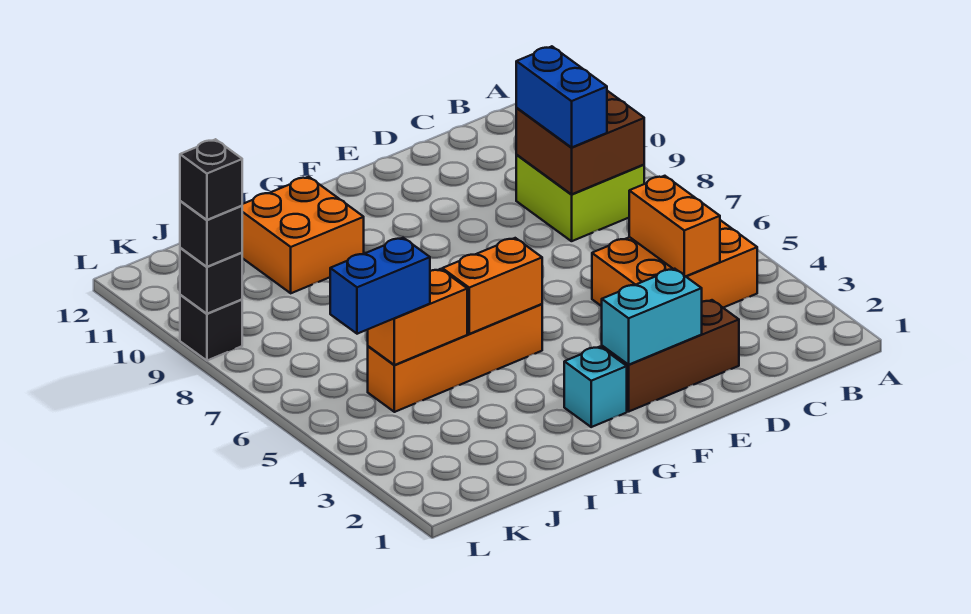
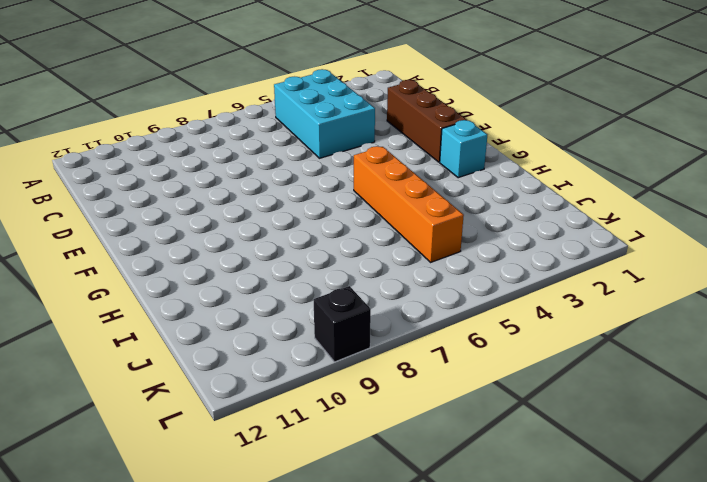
cyan brick B4:D5 level 1 -> orange brick B4:D5 level 1
none -> lime brick B8:C9 level 1
none -> orange brick H10:I11 level 1
none -> brown brick B8:C9 level 2

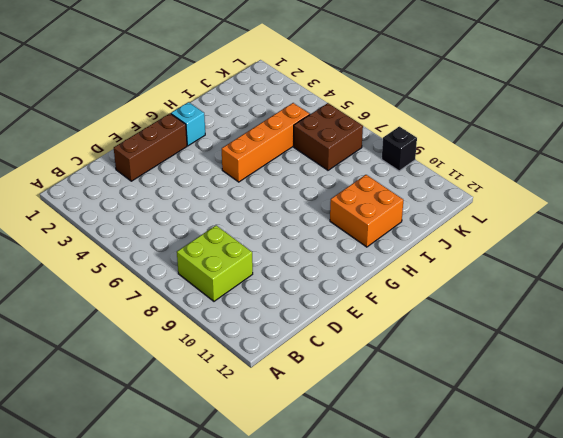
brown brick J6:K7 level 1 -> brown brick B8:C9 level 2
none -> orange brick B4:D5 level 1
none -> orange brick C4:C5 level 2
none -> cyan brick E2:F2 level 2

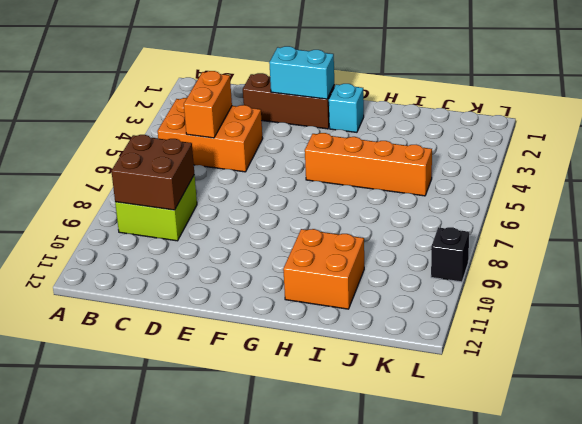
none -> orange brick G5:H5 level 2
none -> orange brick I5:J5 level 2
none -> black brick L9 level 2

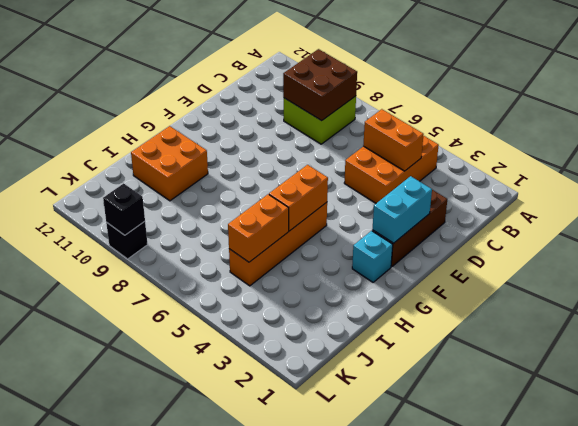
none -> blue brick C8:C9 level 3
none -> blue brick J5:K5 level 3
none -> black brick L9 level 3

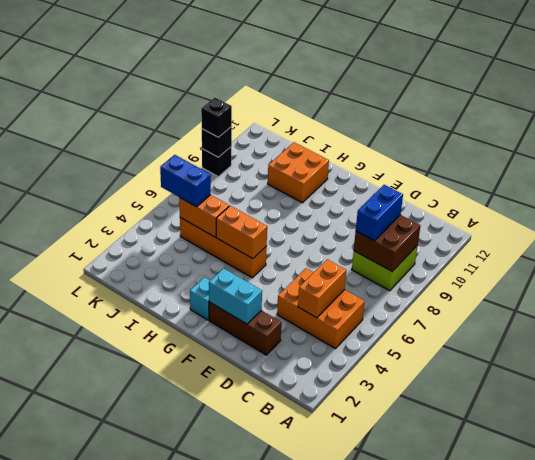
none -> black brick L9 level 4

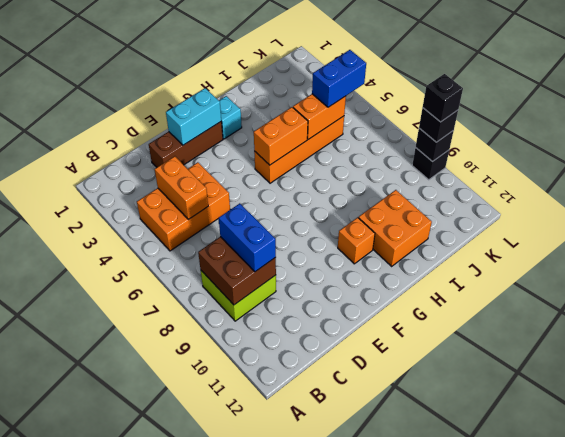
orange brick G10 level 1 -> none

